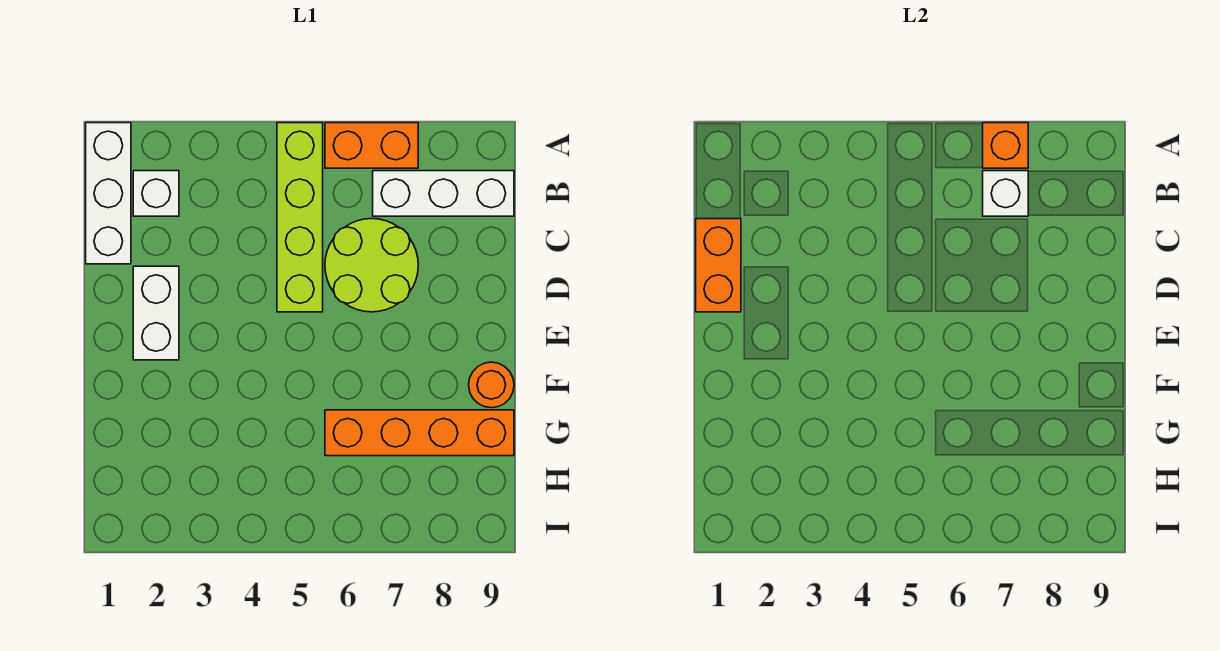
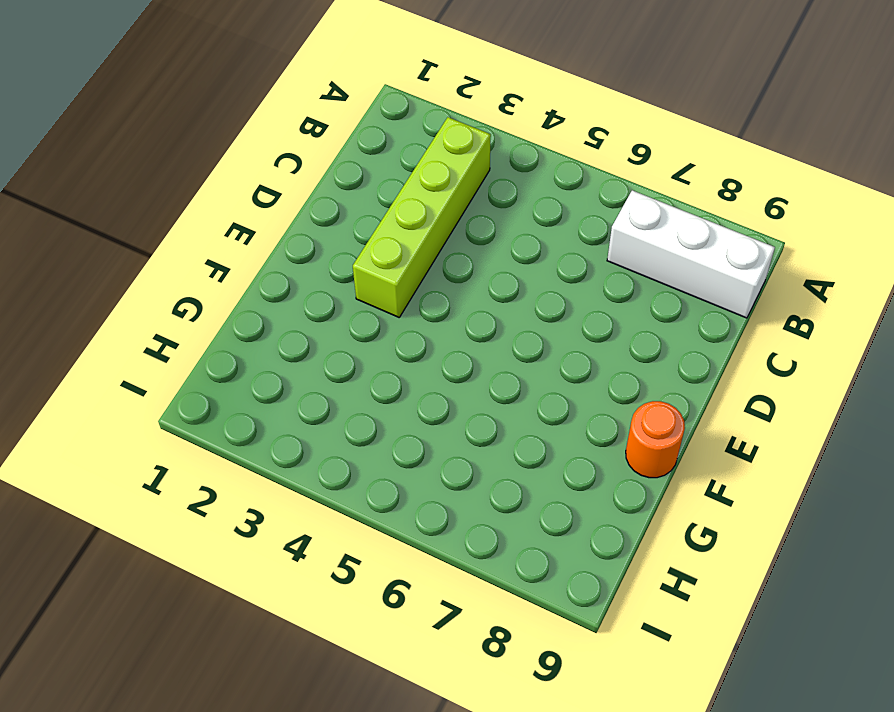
lime brick B3:E3 level 1 -> lime brick A5:D5 level 1
none -> white brick A1:C1 level 1
none -> orange brick A6:A7 level 1
none -> white brick B2 level 1

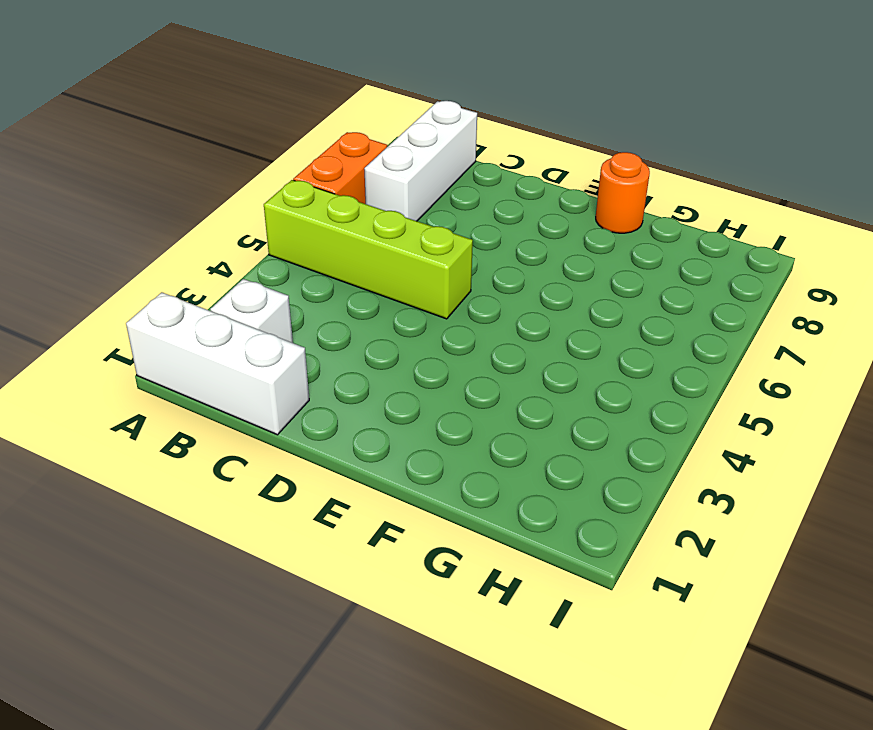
none -> lime round brick C6:D7 level 1
none -> white brick D2:E2 level 1
none -> orange brick G6:G9 level 1

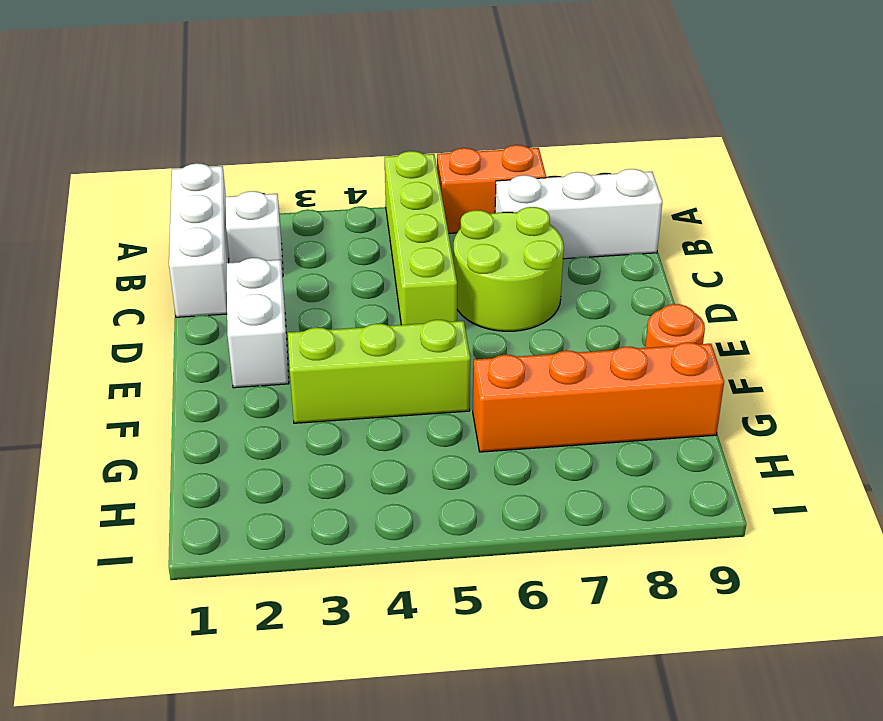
lime brick F3:F5 level 1 -> none
none -> orange brick A7 level 2
none -> white brick B7 level 2
none -> orange brick C1:D1 level 2

